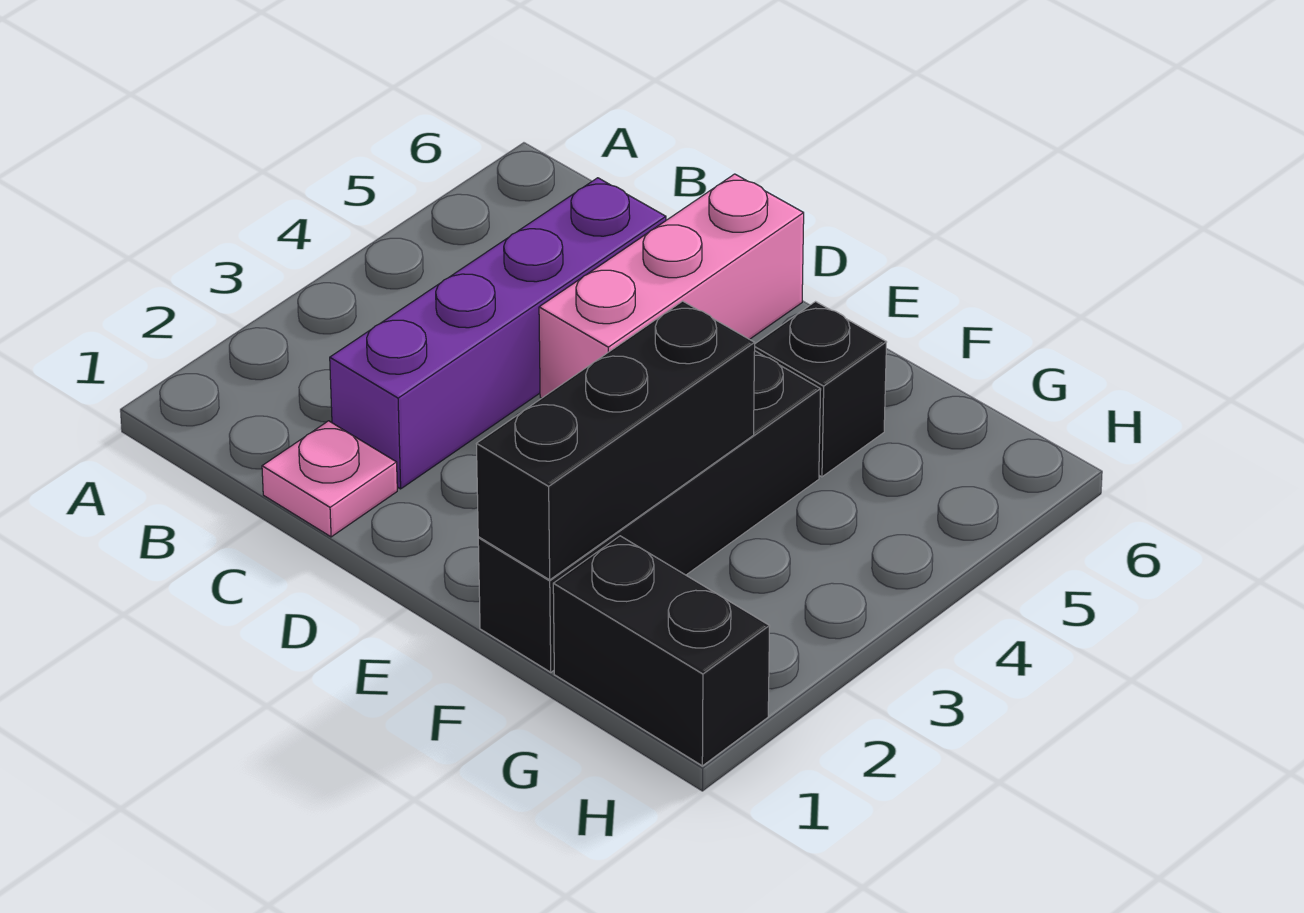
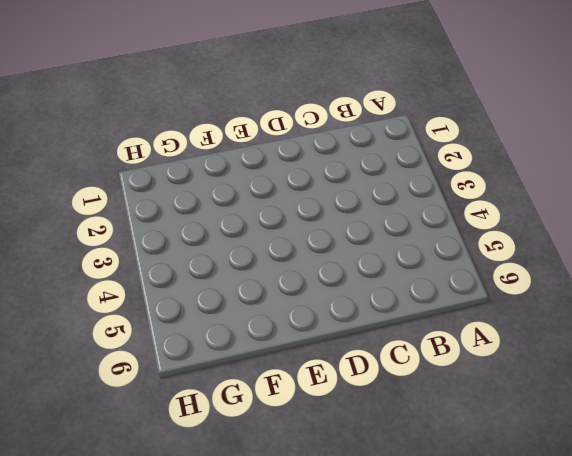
none -> pink plate C1 level 1
none -> purple brick C2:C5 level 1

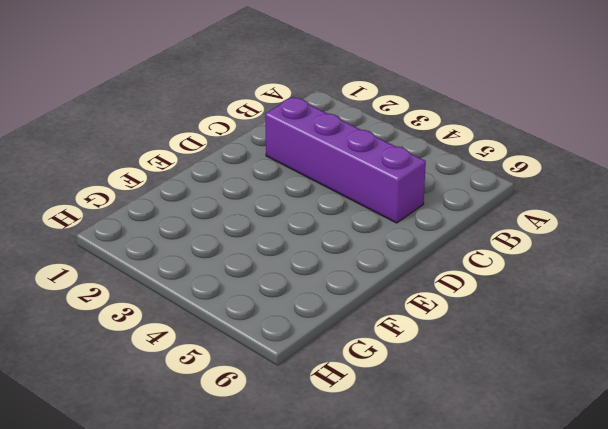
none -> pink plate C1 level 1
none -> pink brick D4:D6 level 1

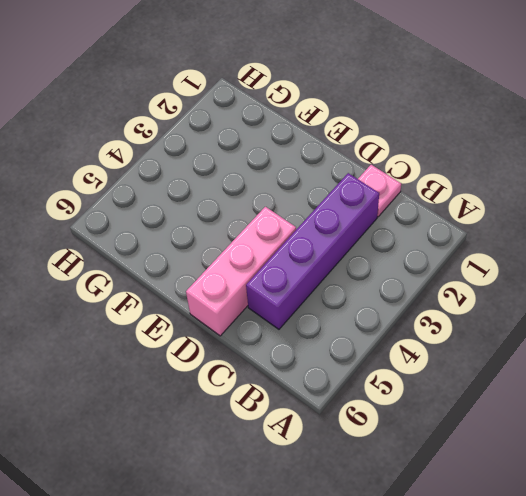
none -> black brick F1:F4 level 1
none -> black brick F5 level 1

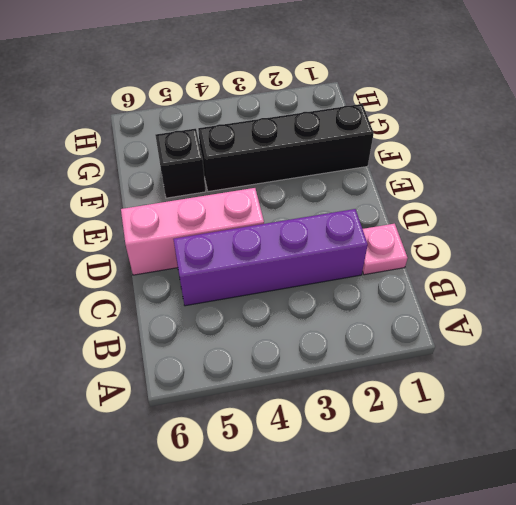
none -> black brick G1:H1 level 1
none -> black brick F1:F3 level 2

